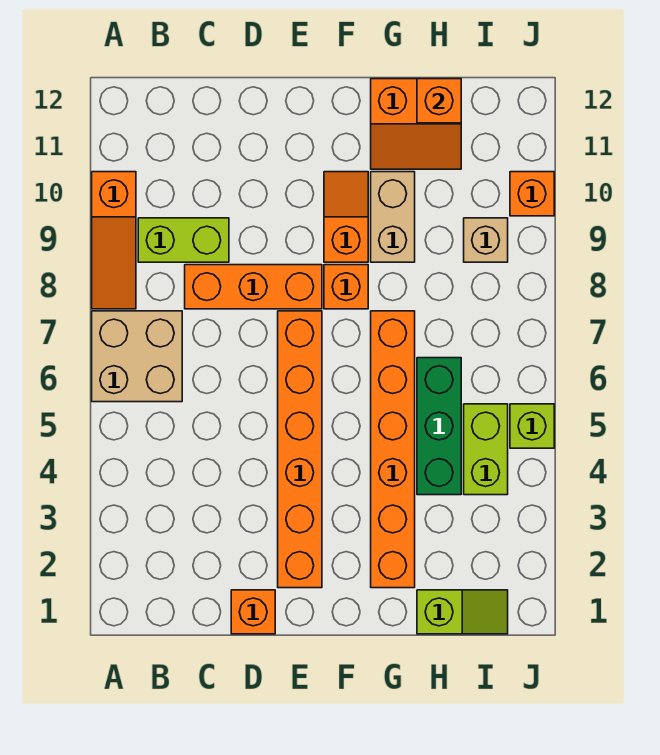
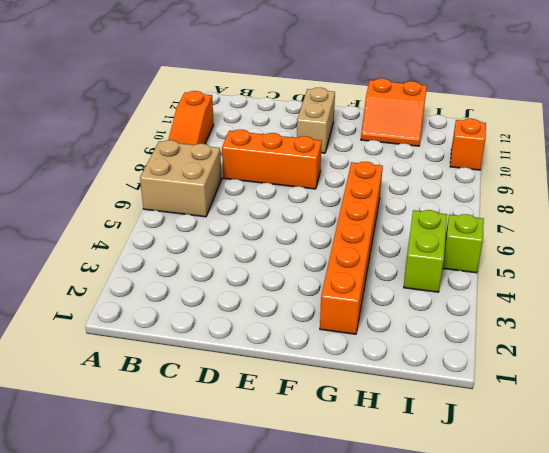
tan brick E10:E11 level 1 -> tan brick G9:G10 level 1
none -> lime brick B9:C9 level 1
none -> orange brick D1 level 1
none -> orange brick E2:E7 level 1

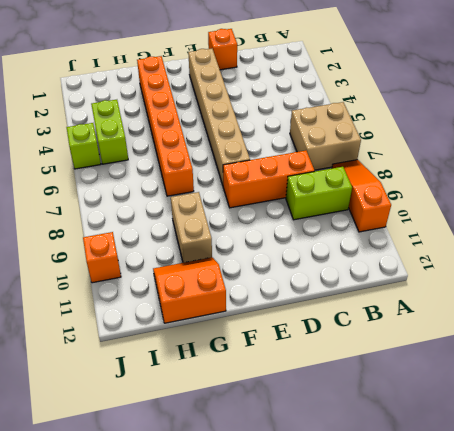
tan brick E2:E7 level 1 -> orange brick E2:E7 level 1
none -> orange brick F8 level 1
none -> orange slope F9:F10 level 1 top 9
none -> lime slope H1:I1 level 1 top H

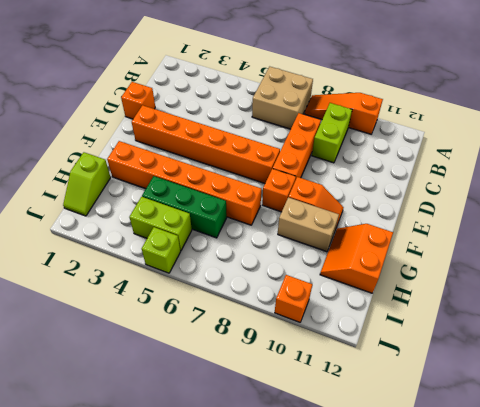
none -> tan brick I9 level 1
none -> orange brick H12 level 2

